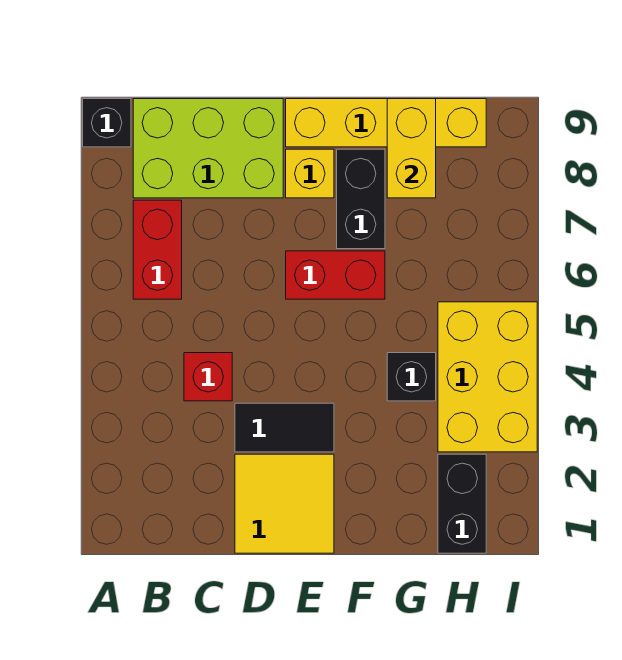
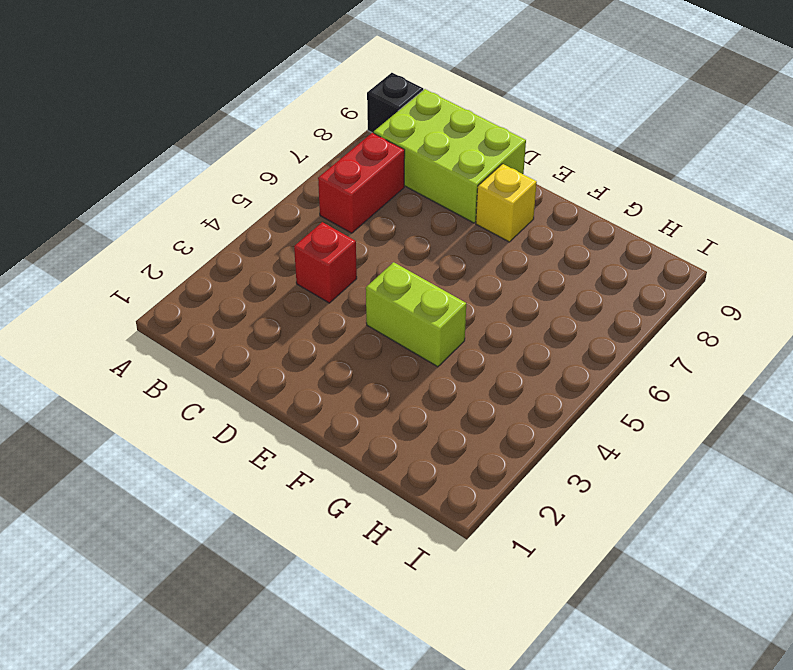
lime brick E4:F4 level 1 -> none
none -> yellow tile D1:E2 level 1
none -> black tile D3:E3 level 1
none -> red brick E6:F6 level 1

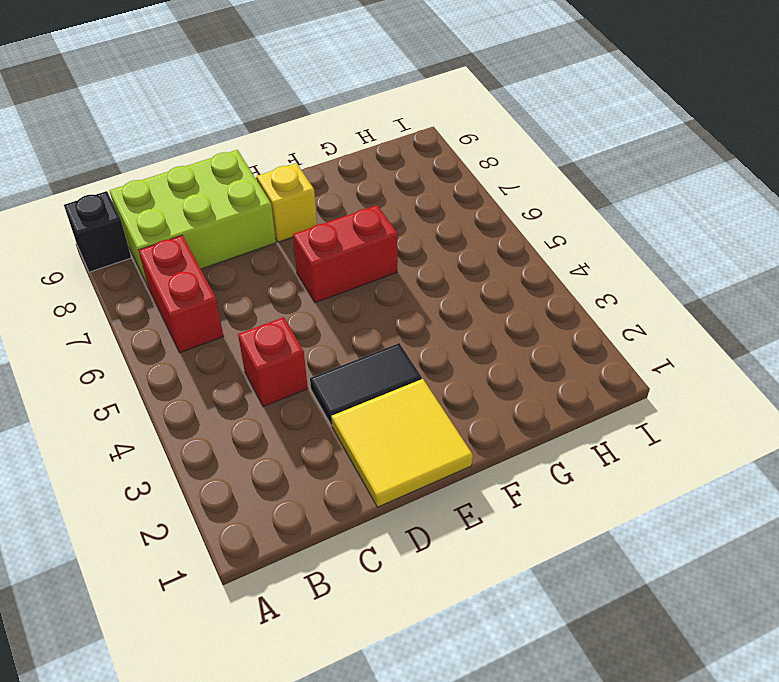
none -> yellow brick E9:H9 level 1
none -> black brick F7:F8 level 1
none -> black brick G4 level 1

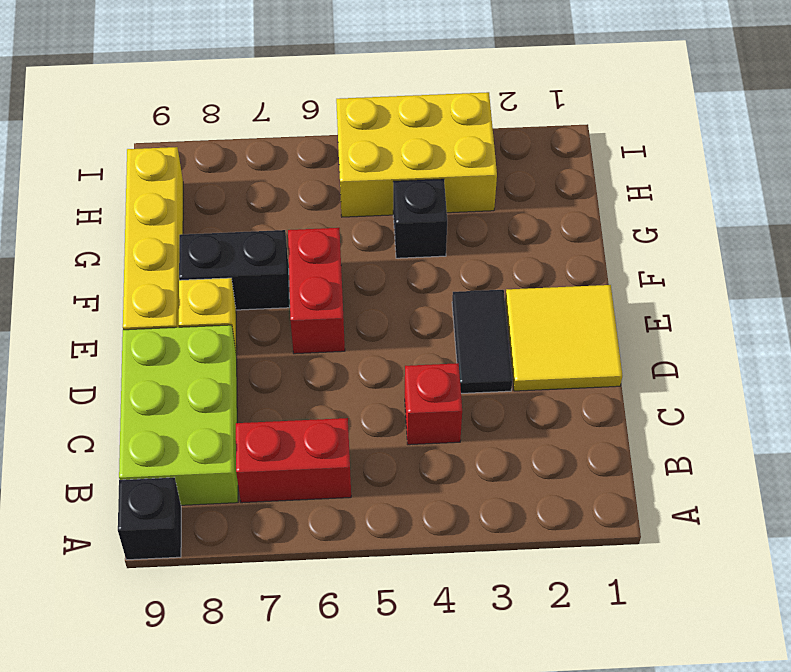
none -> black brick H1:H2 level 1
none -> yellow brick G8:G9 level 2

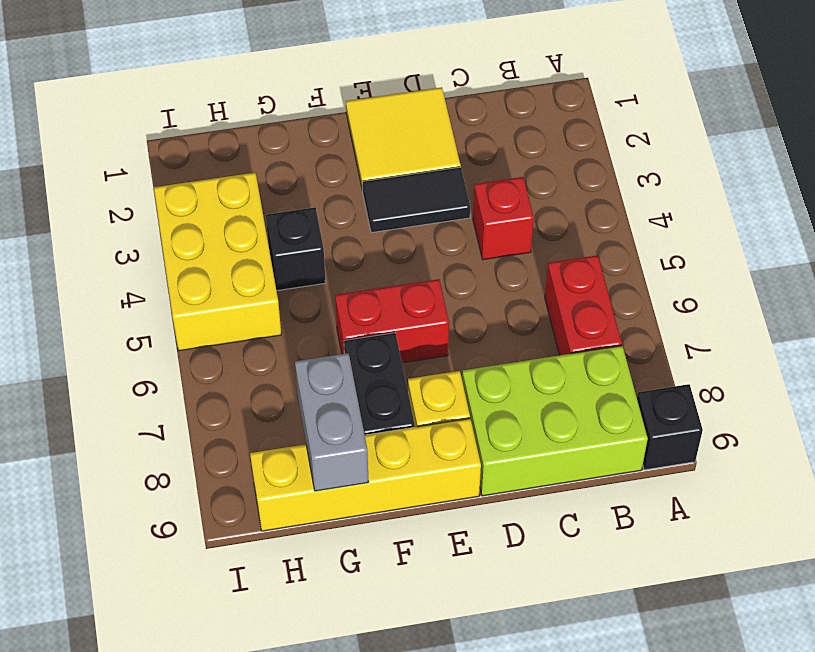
grey brick G8:G9 level 2 -> yellow brick G8:G9 level 2
none -> black brick H1:H2 level 1

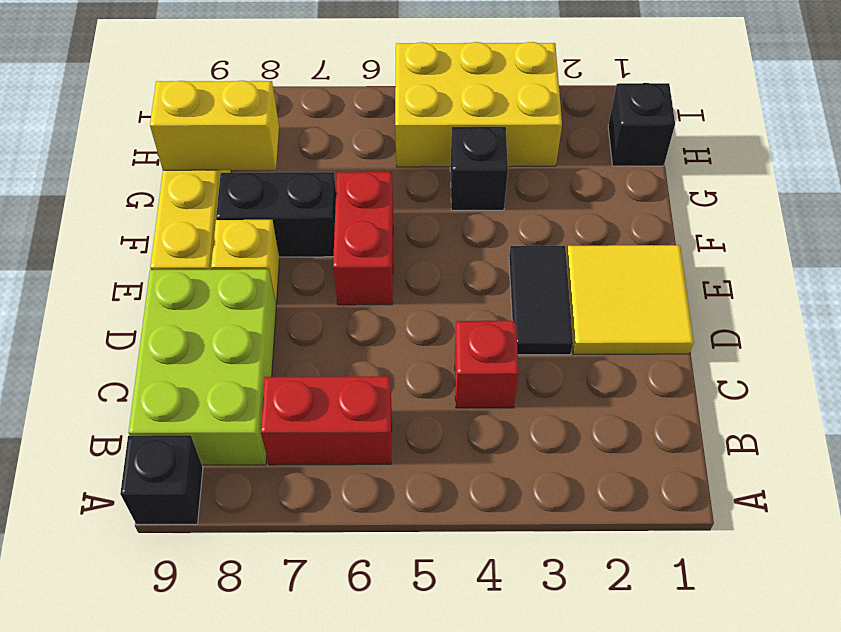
black brick H1 level 1 -> black brick H1:H2 level 1

